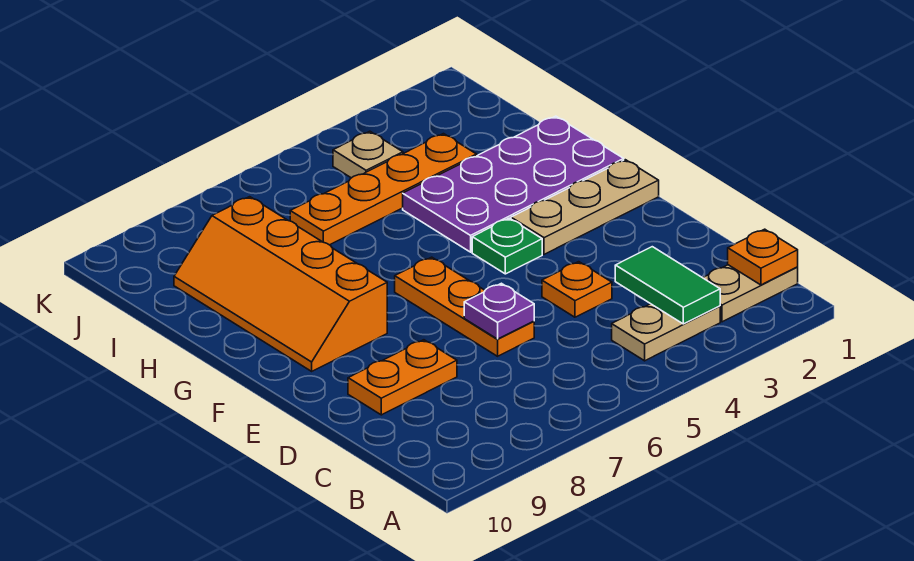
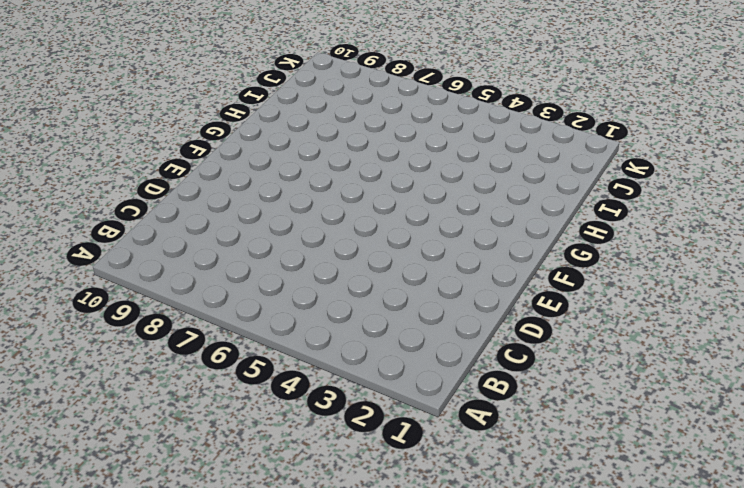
none -> tan plate B1:B2 level 1
none -> tan plate B3:B4 level 1
none -> orange plate D4 level 1

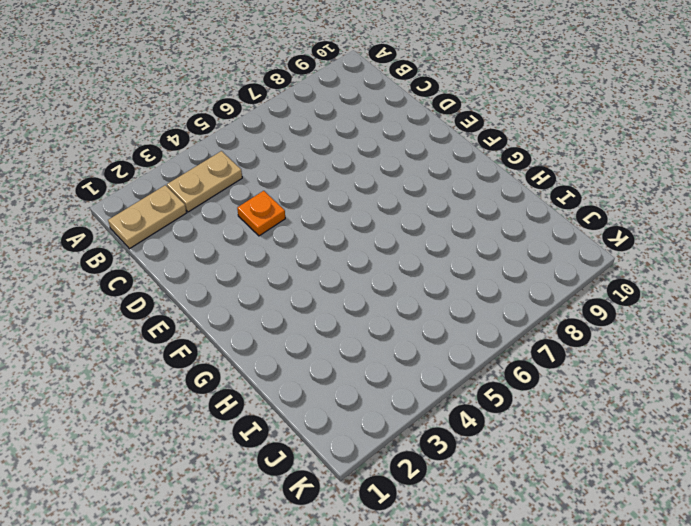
none -> orange plate D6:F6 level 1
none -> orange plate D8:D9 level 1
none -> tan plate F1:F3 level 1

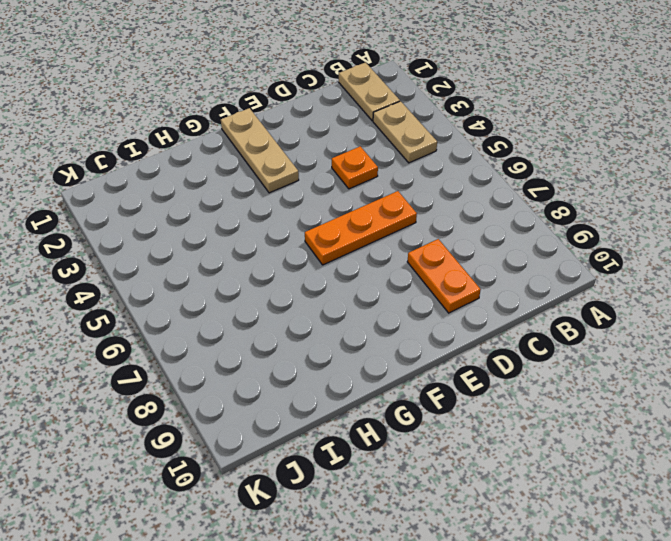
none -> green plate F4 level 1
none -> orange slope F8:I9 level 1 top 8
none -> purple plate G1:H4 level 1

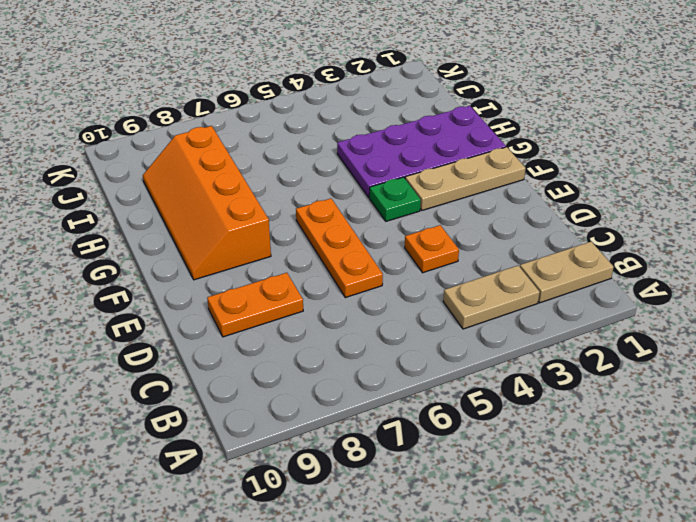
none -> orange plate I3:I6 level 1
none -> tan plate J4 level 1
none -> orange plate B1 level 2

